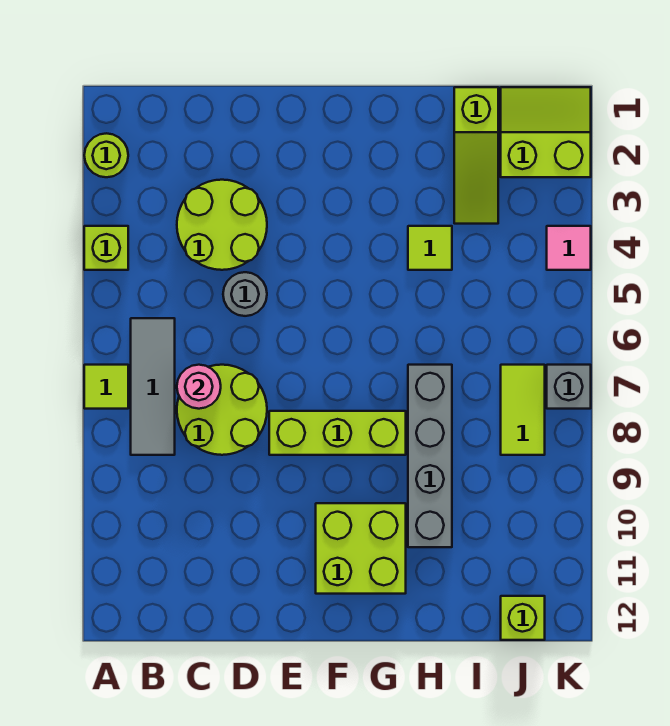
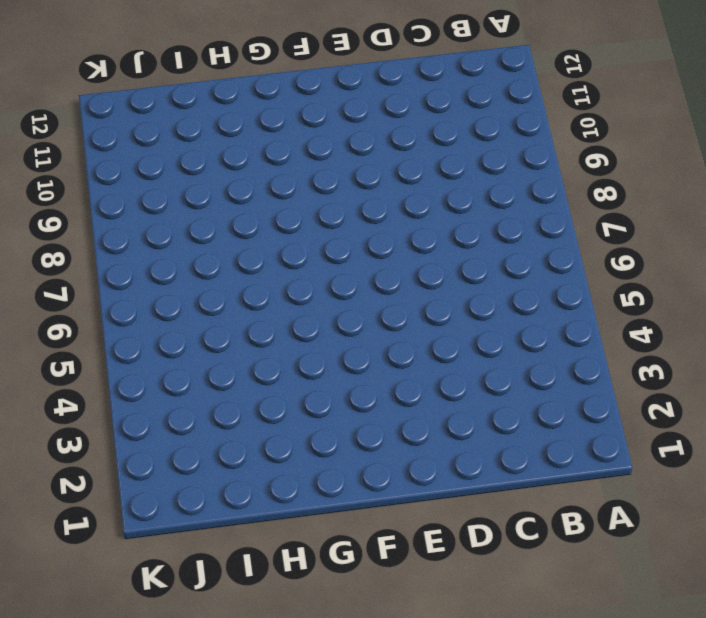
none -> lime round brick A2 level 1
none -> lime brick A4 level 1
none -> lime tile A7 level 1

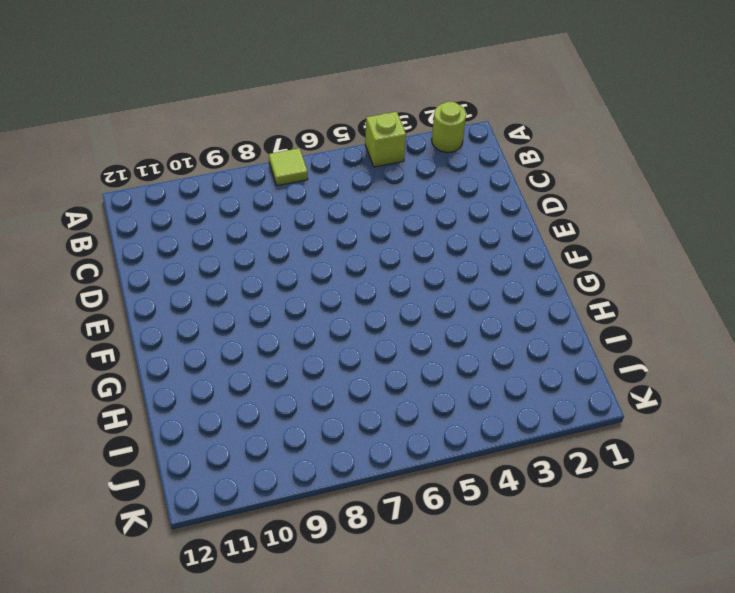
none -> grey tile B6:B8 level 1
none -> lime round brick C3:D4 level 1
none -> lime round brick C7:D8 level 1

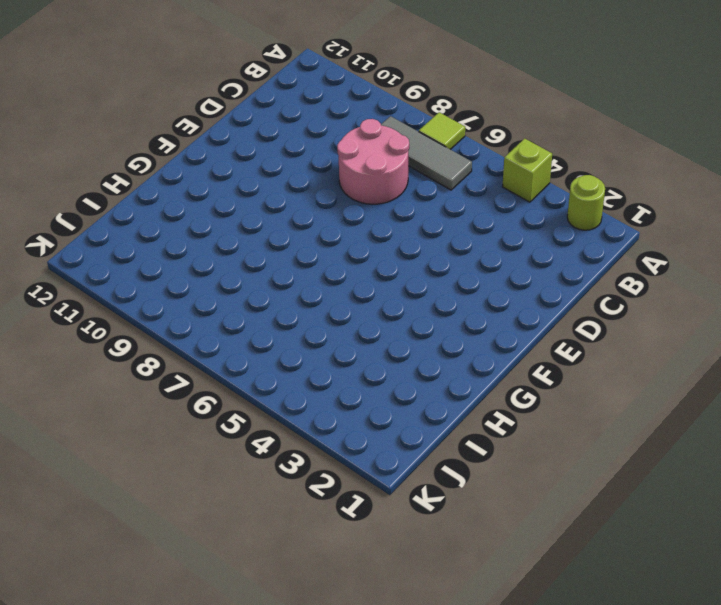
pink round brick C7:D8 level 1 -> lime round brick C7:D8 level 1
none -> lime round brick C3:D4 level 1
none -> grey round brick D5 level 1
none -> lime brick E8:G8 level 1

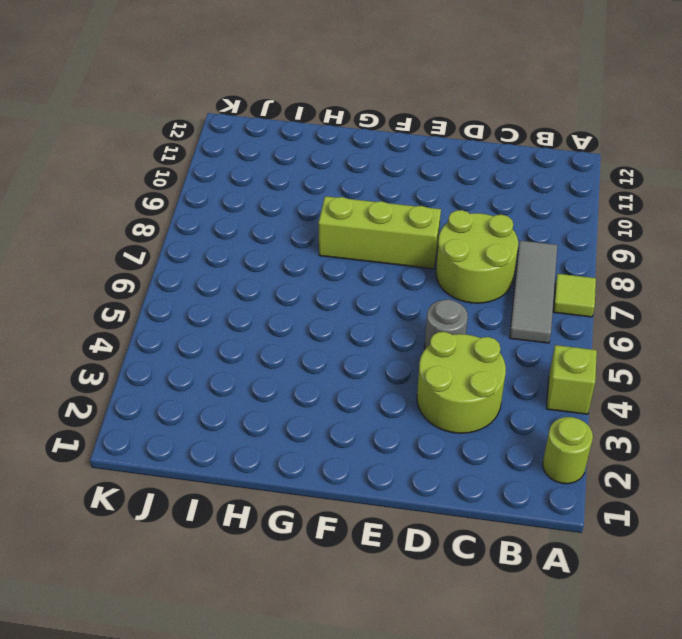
none -> lime brick F10:G11 level 1
none -> lime tile H4 level 1
none -> grey brick H7:H10 level 1

